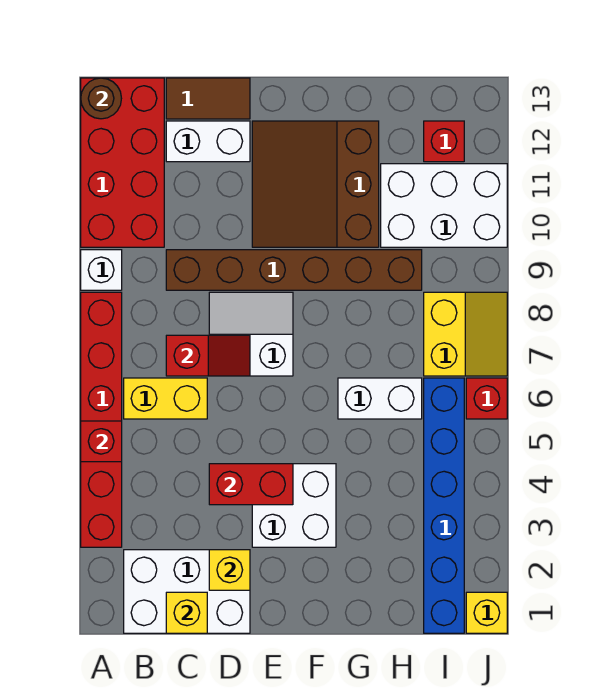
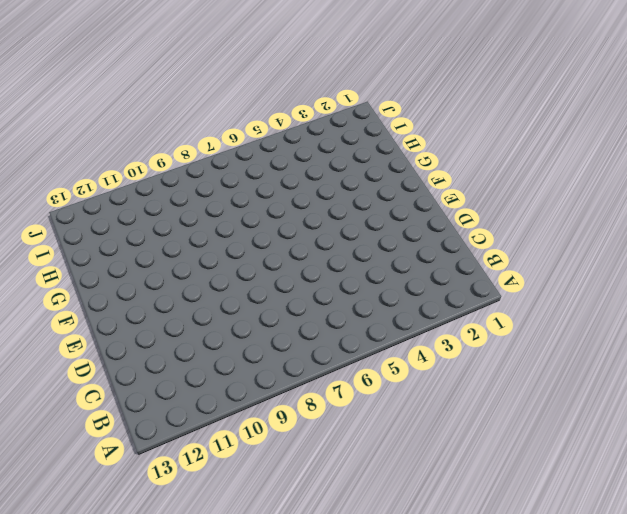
none -> red brick A3:A8 level 1
none -> white brick A9 level 1
none -> red brick A10:B13 level 1

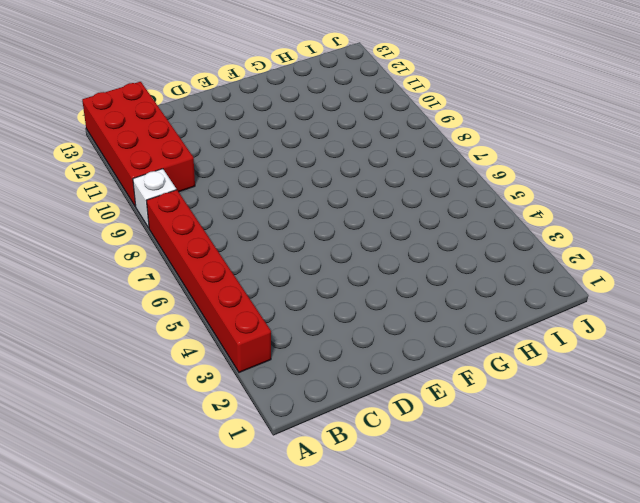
none -> white brick B1:D2 level 1
none -> yellow brick B6:C6 level 1
none -> brown brick C9:H9 level 1

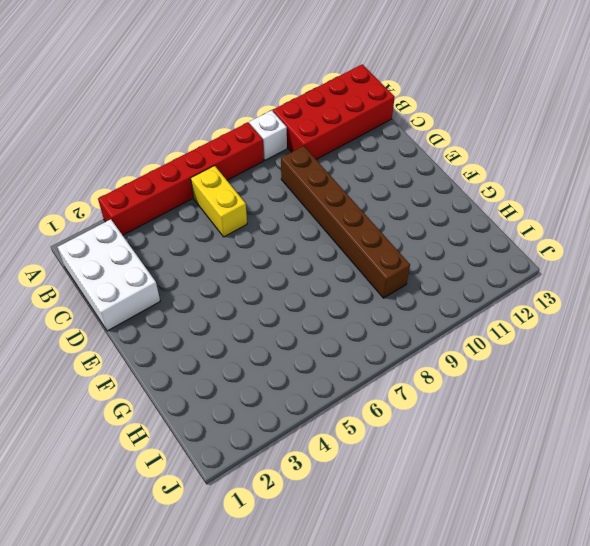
none -> white brick C12:D12 level 1
none -> brown tile C13:D13 level 1
none -> white slope D7:E8 level 1 top 7

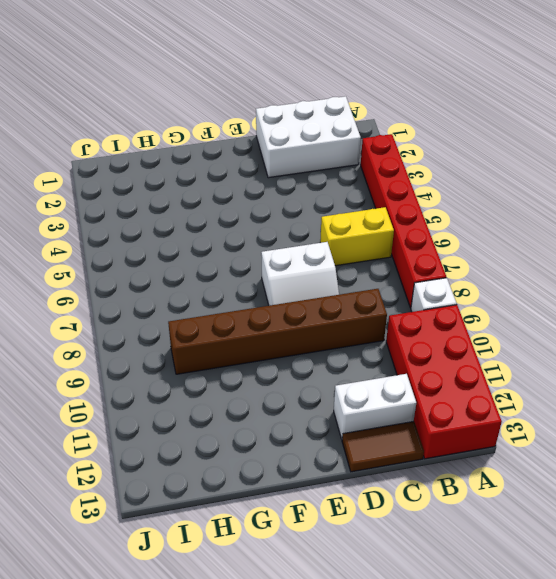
none -> white brick E3:F4 level 1
none -> brown slope E10:G12 level 1 top G
none -> white brick G6:H6 level 1

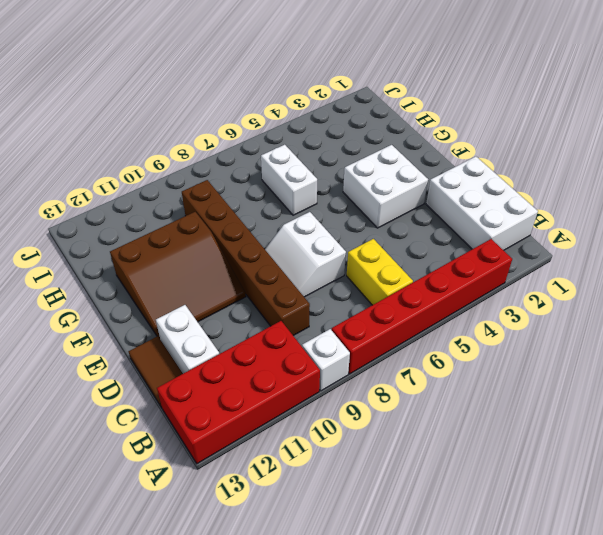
none -> white brick H10:J11 level 1
none -> blue brick I1:I6 level 1
none -> yellow slope I7:J8 level 1 top I

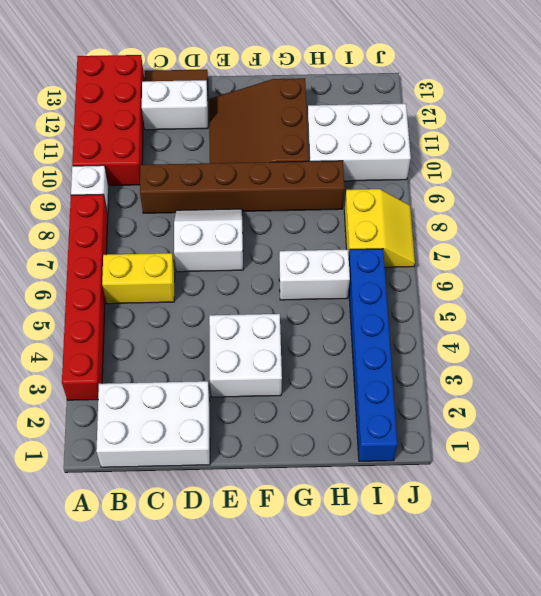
none -> red brick I12 level 1
none -> yellow brick J1 level 1
none -> red brick J6 level 1

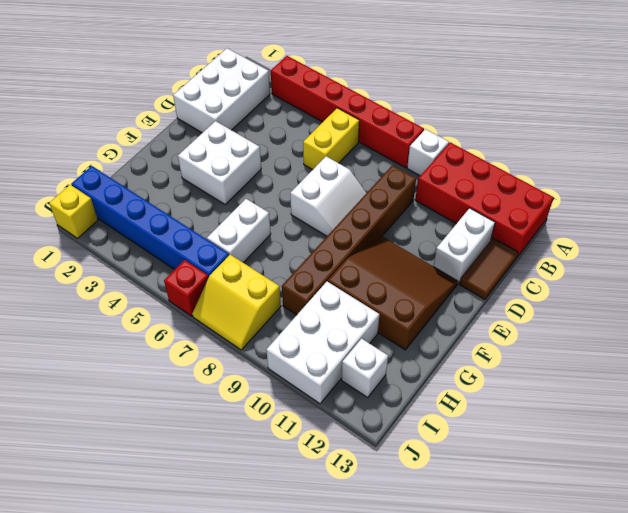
white brick I12 level 1 -> red brick I12 level 1
none -> red brick A5 level 2
none -> brown round brick A13 level 2
none -> yellow brick C1 level 2

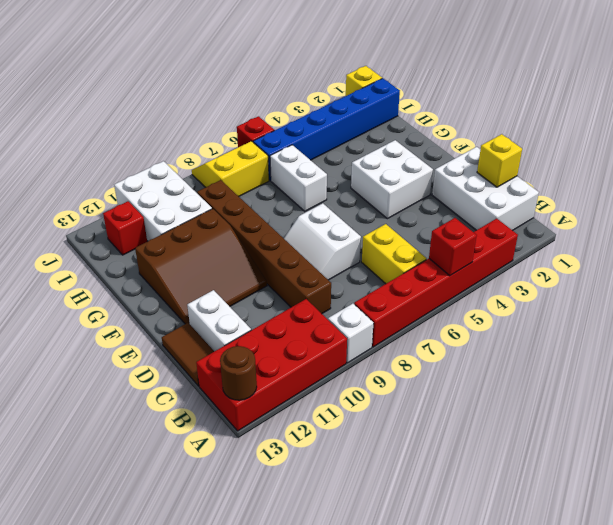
none -> red slope C7:D7 level 2 top C
none -> yellow brick D2 level 2
none -> red brick D4:E4 level 2

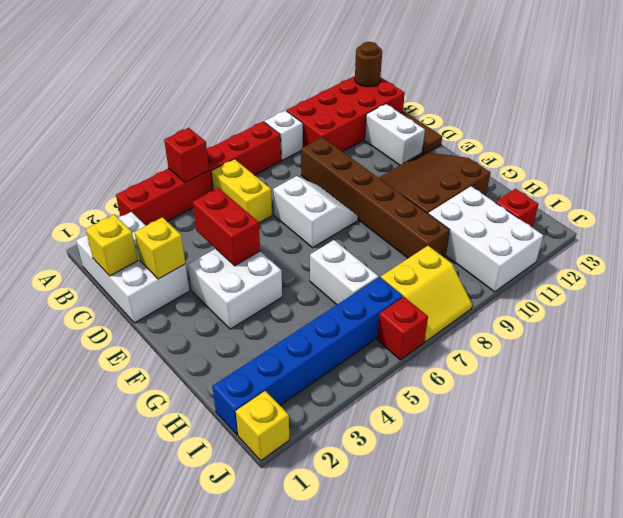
none -> red slope C7:D7 level 2 top C

